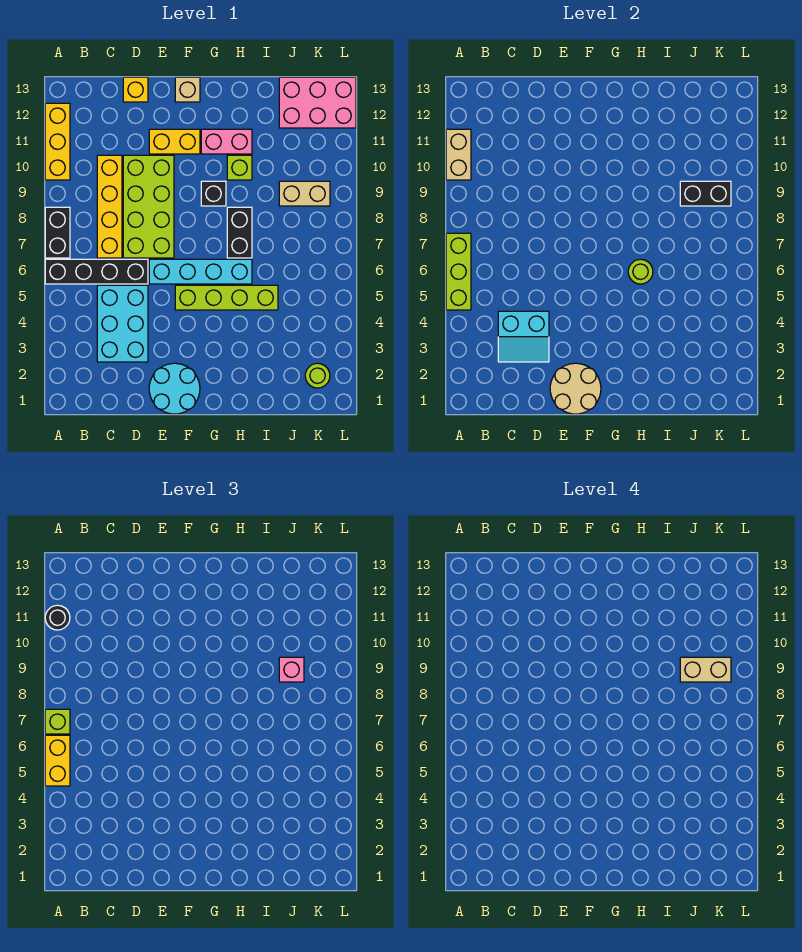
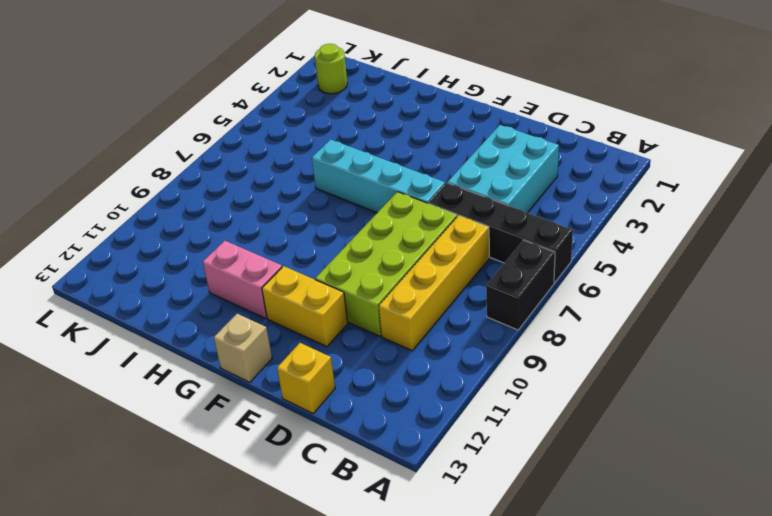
none -> yellow brick A10:A12 level 1
none -> cyan round brick E1:F2 level 1
none -> lime brick F5:I5 level 1
none -> black brick G9 level 1

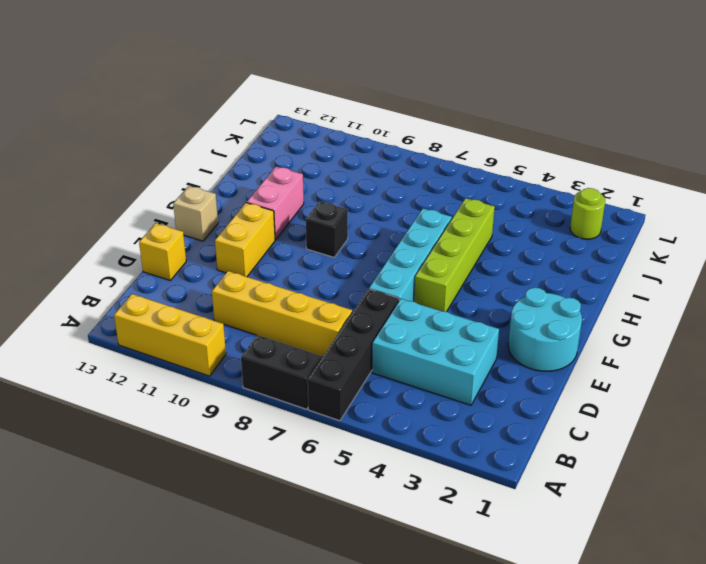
none -> lime brick D7:E10 level 1
none -> black brick H7:H8 level 1
none -> lime brick H10 level 1
none -> tan brick J9:K9 level 1

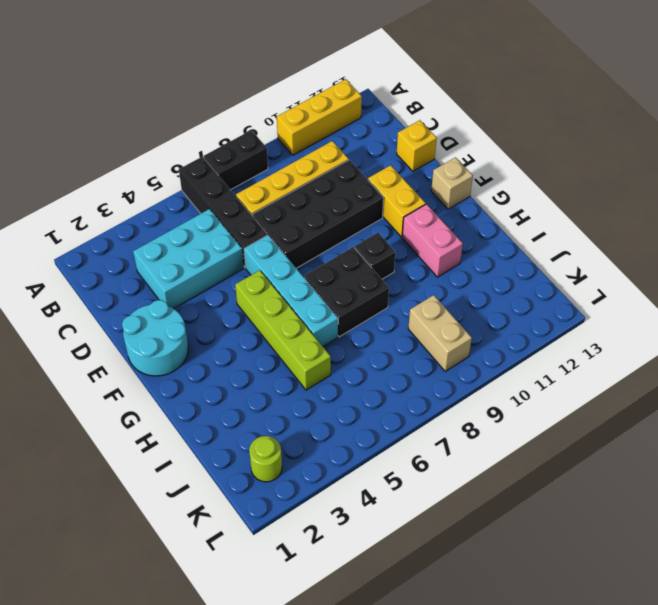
black brick D7:E10 level 1 -> lime brick D7:E10 level 1
black brick G7:H8 level 1 -> black brick H7:H8 level 1
none -> lime brick H10 level 1
none -> pink brick J12:L13 level 1
none -> lime brick A5:A7 level 2
none -> tan brick A10:A11 level 2

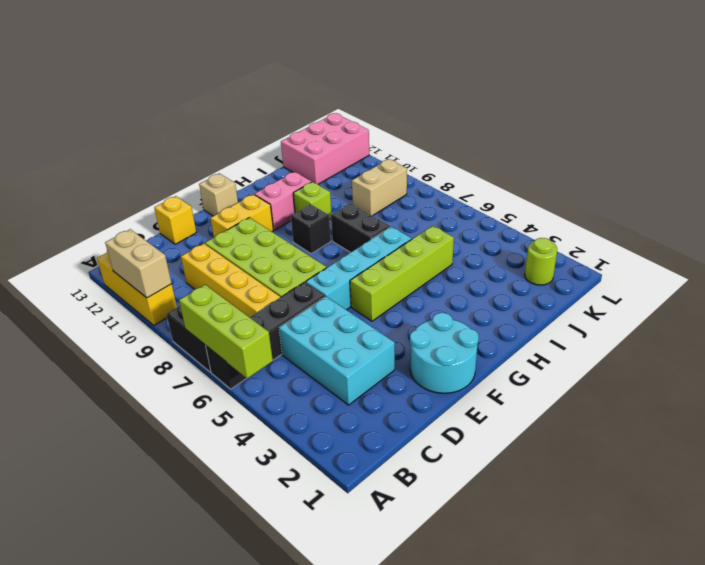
none -> cyan slope C3:D4 level 2 top 4
none -> tan round brick E1:F2 level 2
none -> lime round brick H6 level 2
none -> black brick J9:K9 level 2

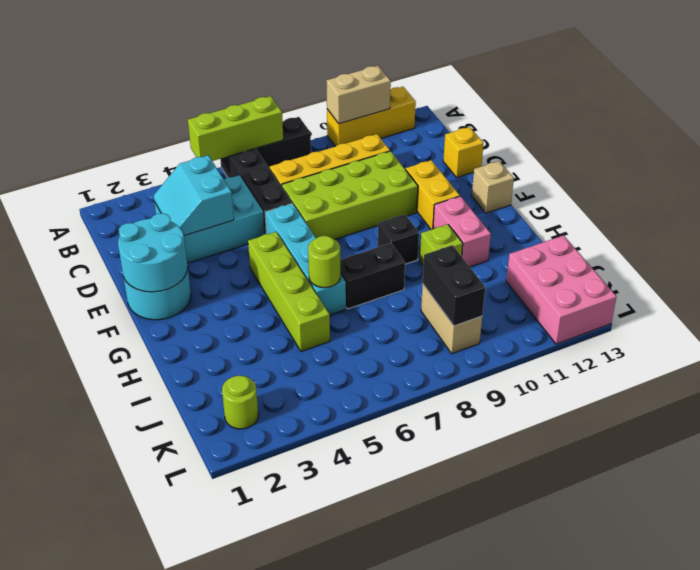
cyan round brick E1:F2 level 2 -> tan round brick E1:F2 level 2
none -> yellow brick A5:A6 level 3
none -> lime brick A7 level 3
none -> black round brick A11 level 3
none -> pink brick J9 level 3

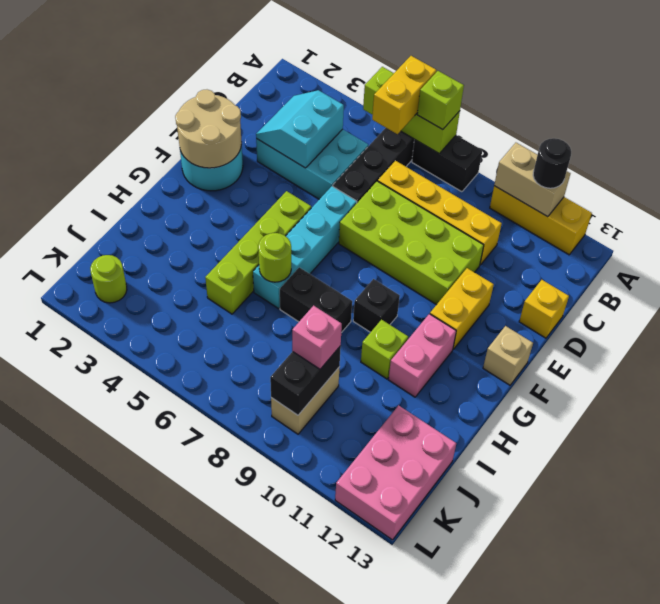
yellow brick A6:B6 level 3 -> yellow brick A5:A6 level 3
none -> tan brick J9:K9 level 4

